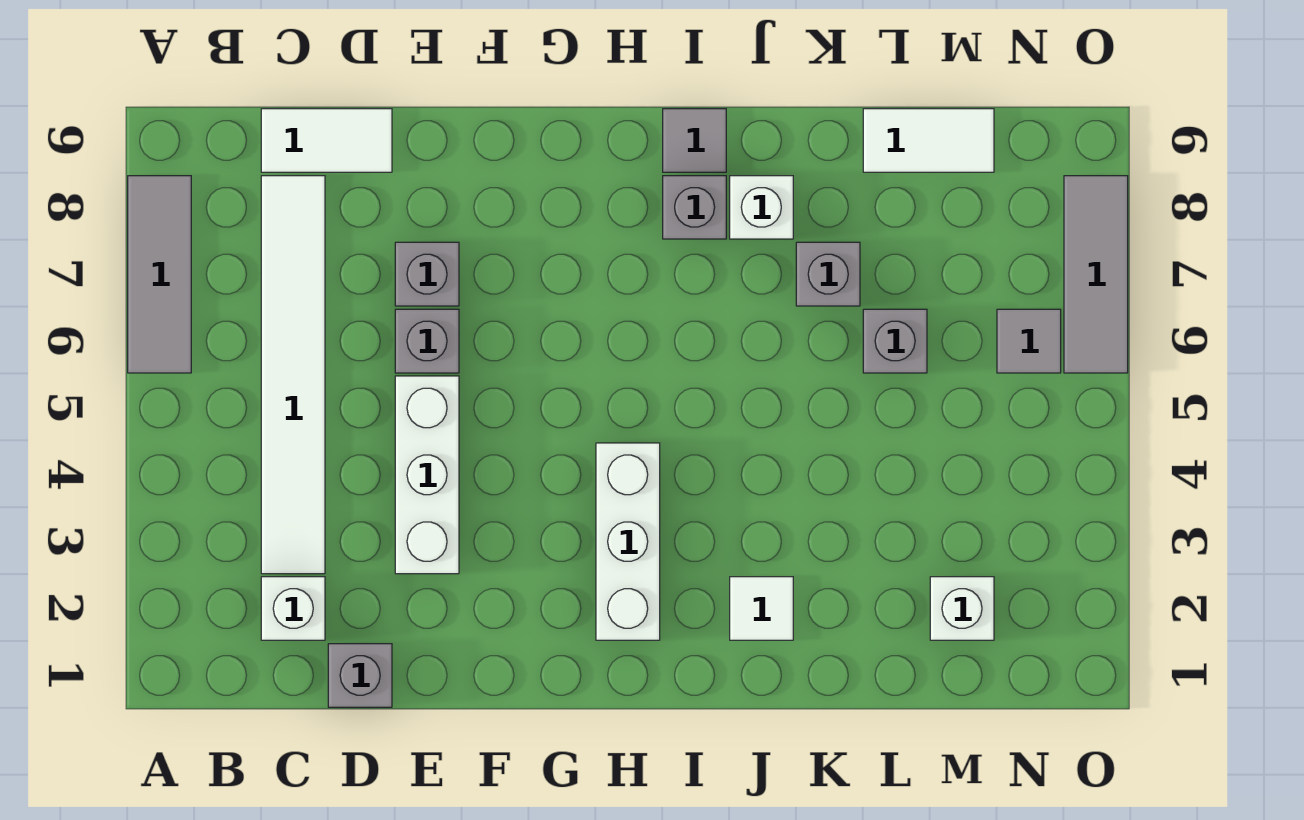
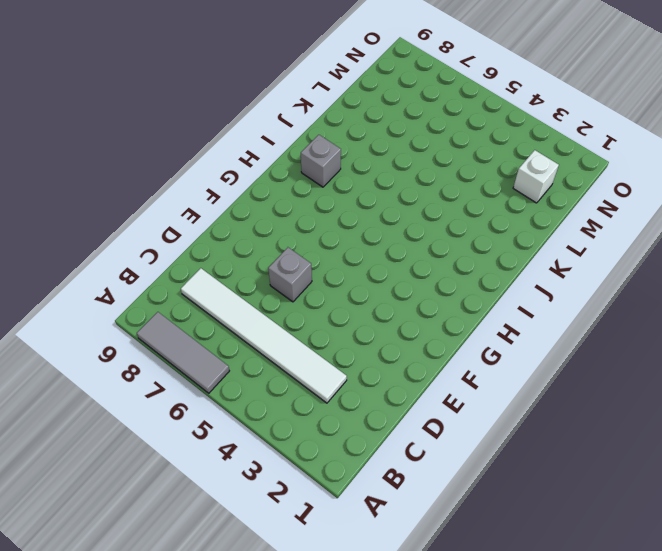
none -> white brick C2 level 1
none -> white tile C9:D9 level 1
none -> grey brick D1 level 1

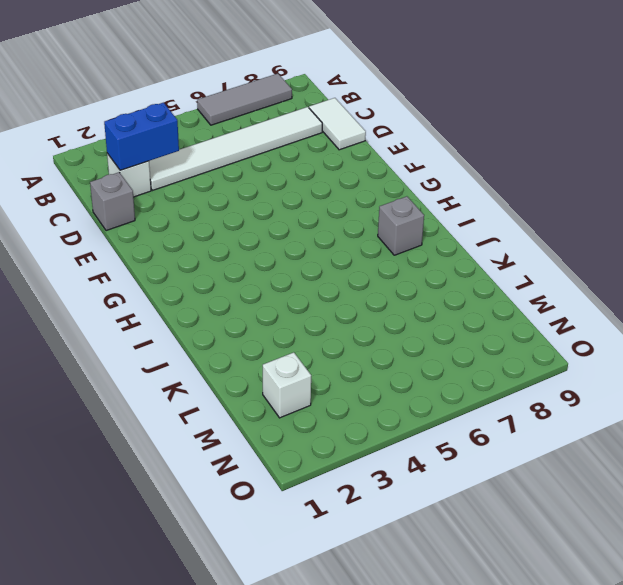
blue brick C2:C3 level 2 -> none
none -> white brick E3:E5 level 1
none -> grey brick E6 level 1
none -> grey brick E7 level 1

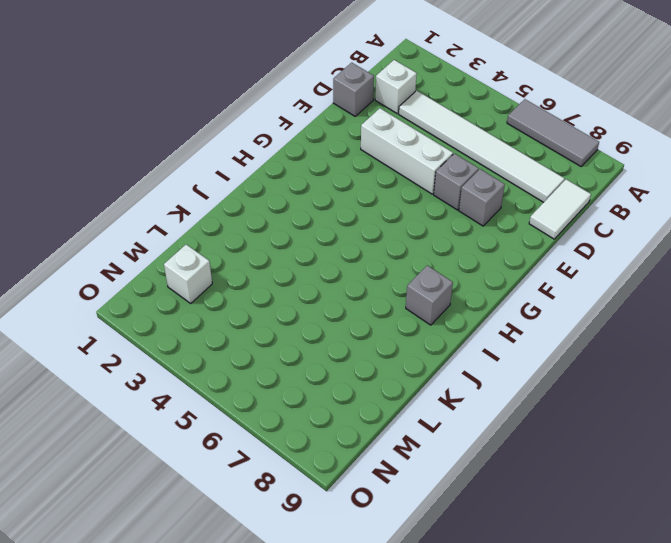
none -> white brick H2:H4 level 1
none -> grey tile I9 level 1
none -> white tile J2 level 1

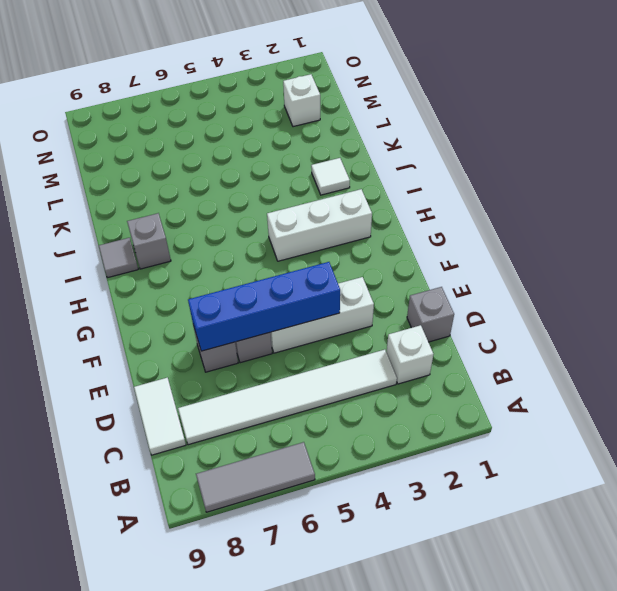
blue brick E4:E7 level 2 -> none
none -> white brick J8 level 1
none -> grey brick K7 level 1
none -> grey brick L6 level 1

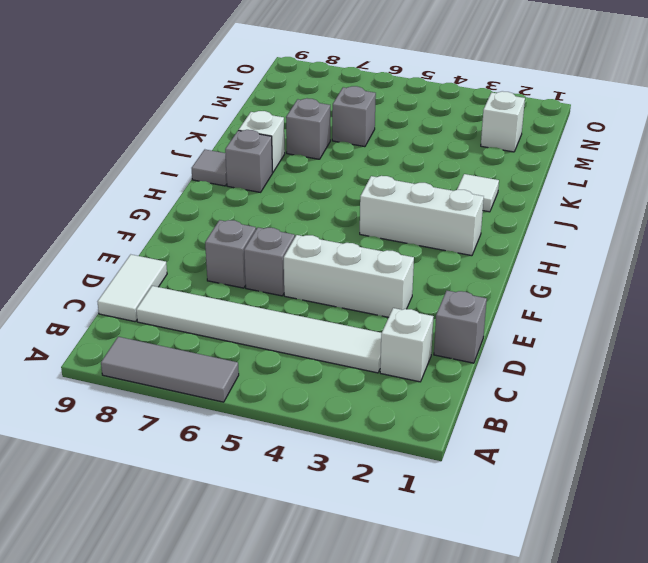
none -> white tile L9:M9 level 1
none -> grey tile N6 level 1
none -> grey tile O6:O8 level 1

